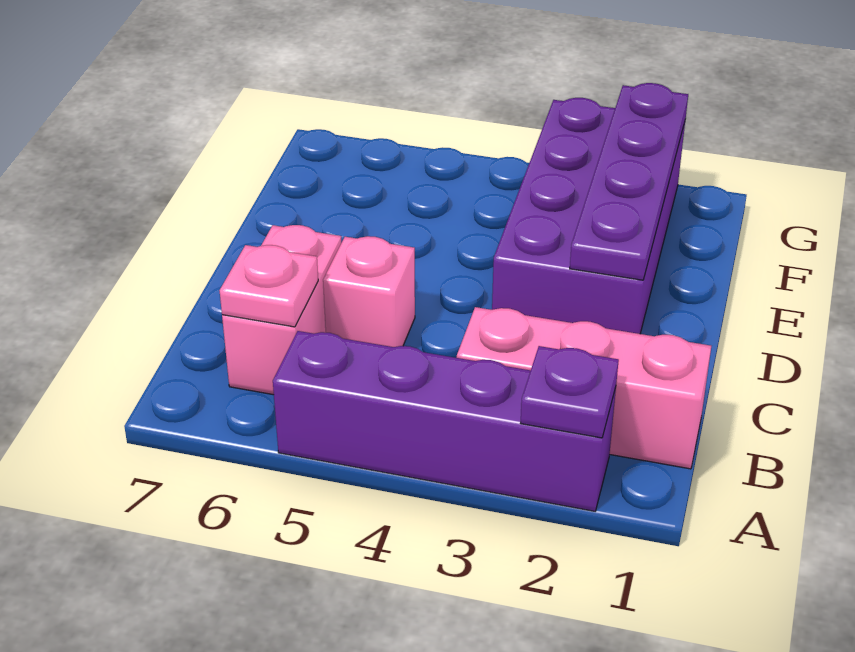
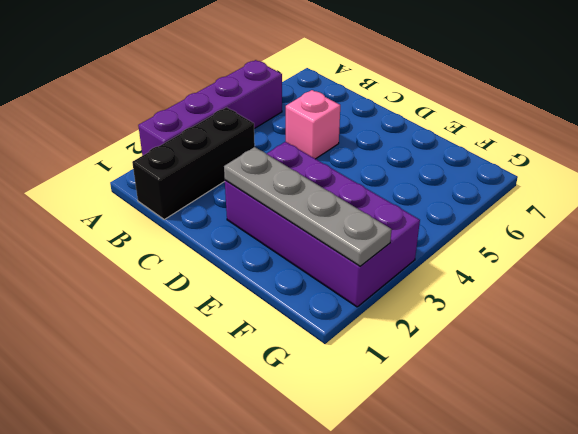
black brick B1:B3 level 1 -> pink brick B1:B3 level 1
grey plate D2:G2 level 2 -> purple plate D2:G2 level 2
none -> pink brick B6:C6 level 1
none -> purple plate A2 level 2

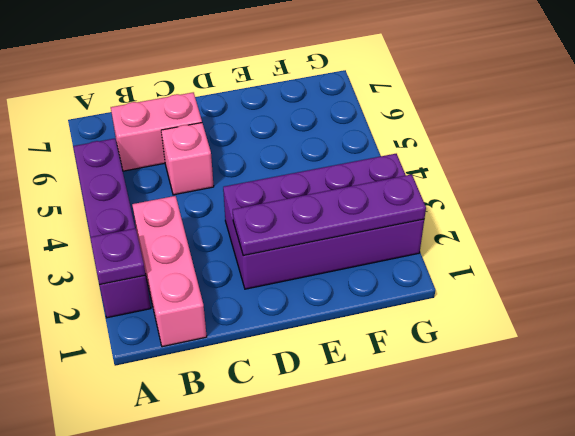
none -> pink plate B6 level 2

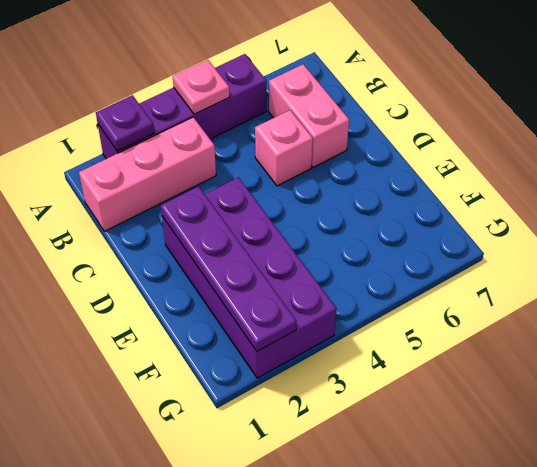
pink plate A4 level 2 -> pink plate B6 level 2

